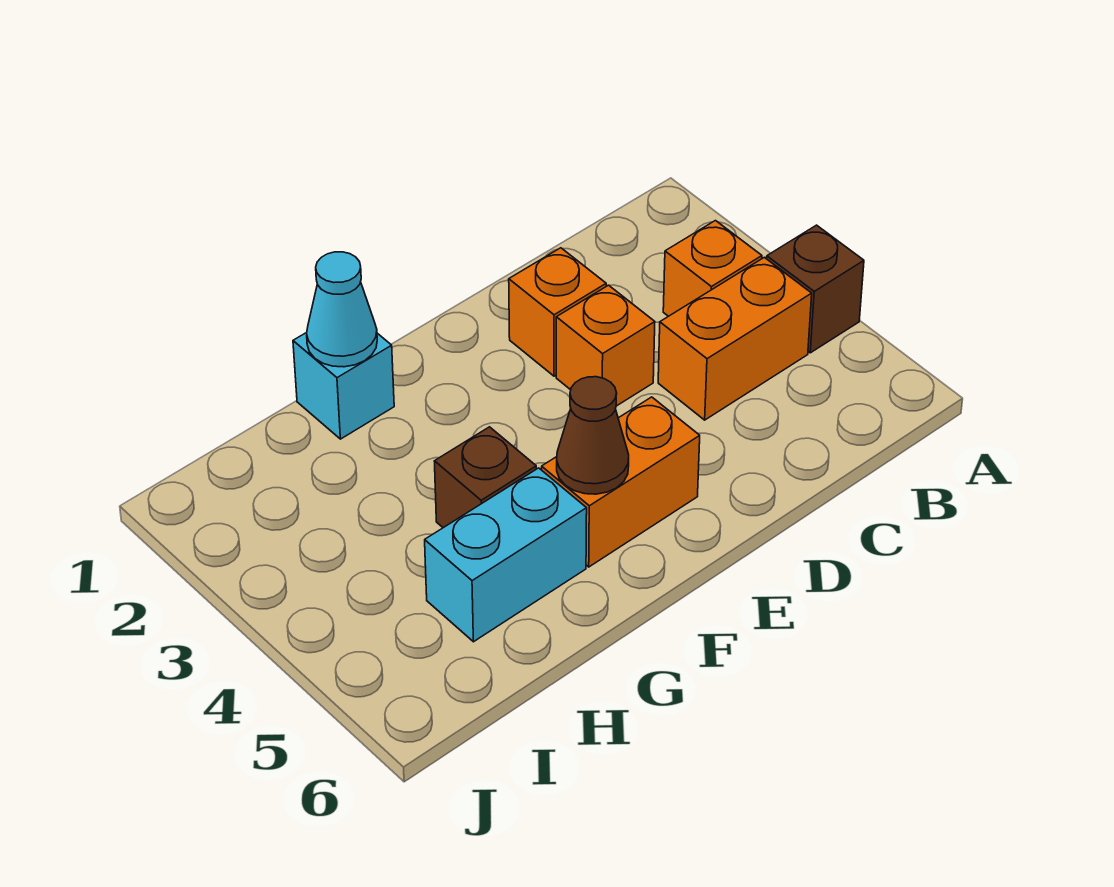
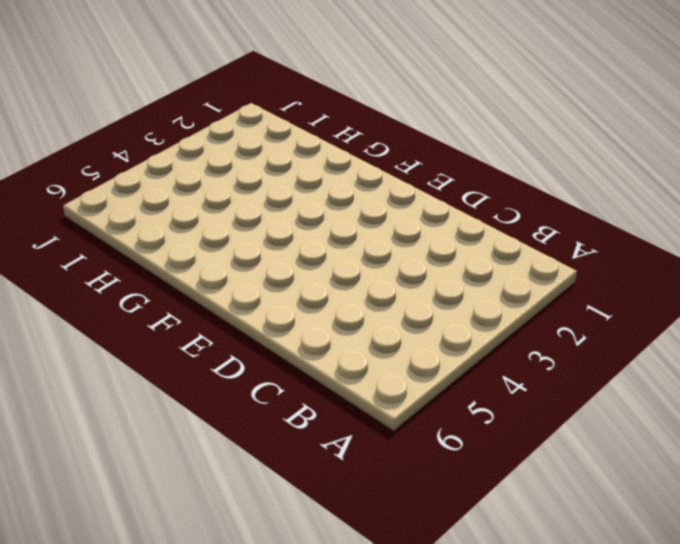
none -> brown brick A4 level 1
none -> orange brick B3 level 1

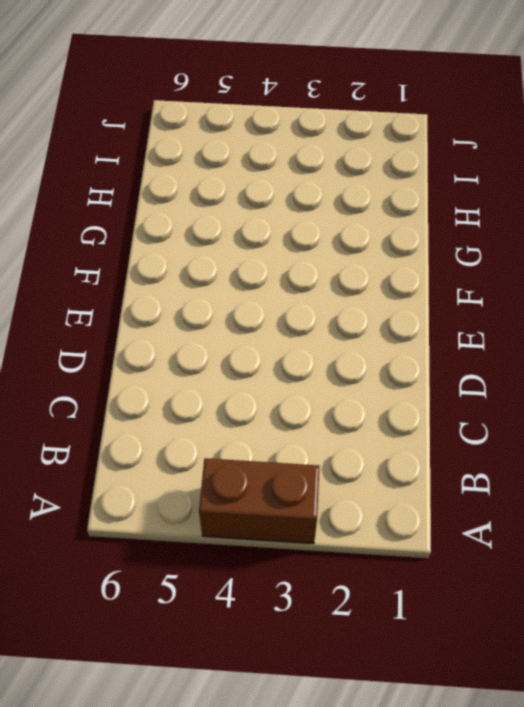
brown brick A3:A4 level 1 -> brown brick A4 level 1
none -> orange brick B3 level 1
none -> orange brick B4:C4 level 1

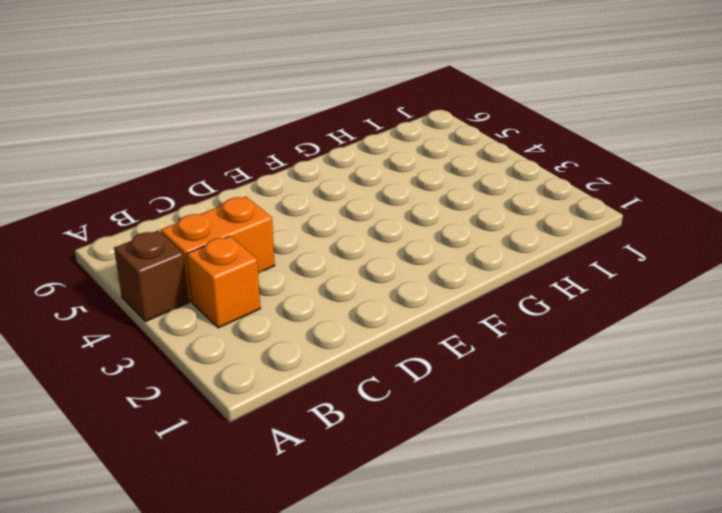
none -> orange brick D2 level 1
none -> orange brick D3 level 1

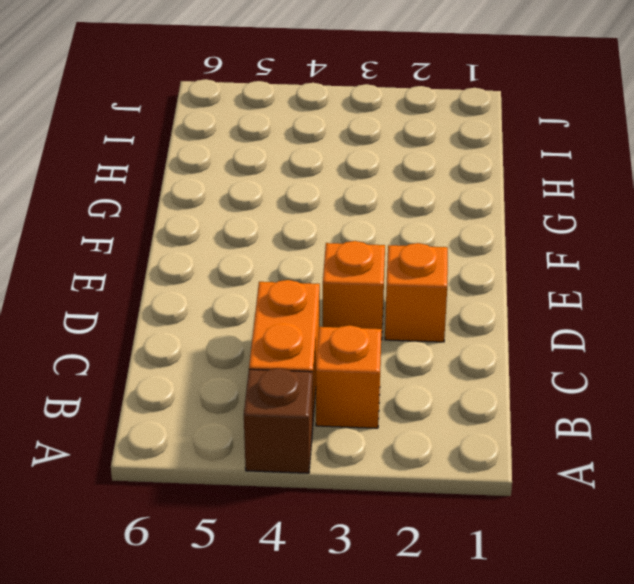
none -> orange brick E5:F5 level 1
none -> cyan brick G1 level 1

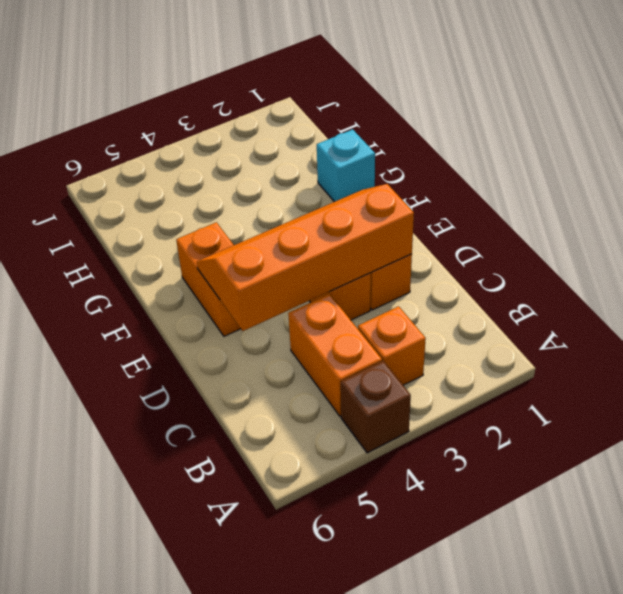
orange slope D2:E5 level 2 top D -> none
none -> brown brick G4 level 1
none -> cyan brick G5:H5 level 1

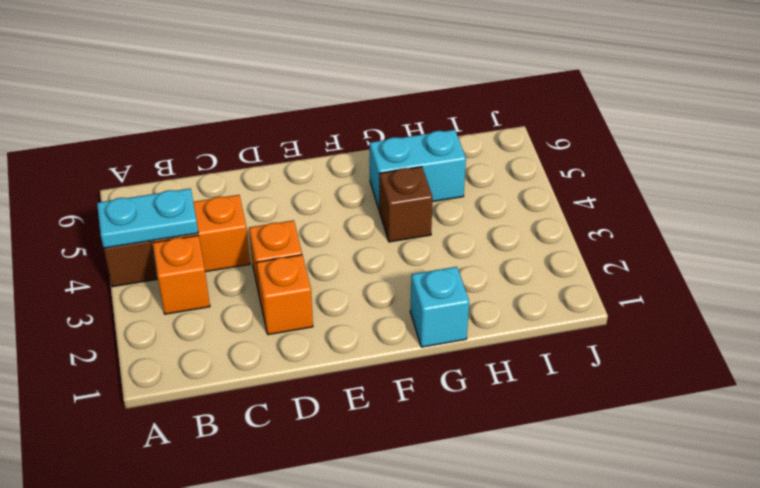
cyan plate A4:B4 level 2 -> none
none -> orange brick E5:F5 level 1
none -> brown cone F5 level 2

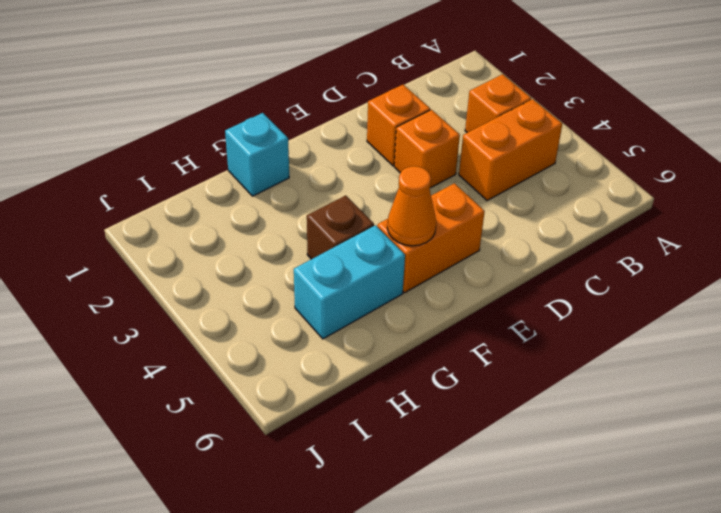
orange cone F5 level 2 -> brown cone F5 level 2
none -> brown brick A4 level 1
none -> cyan cone G1 level 2

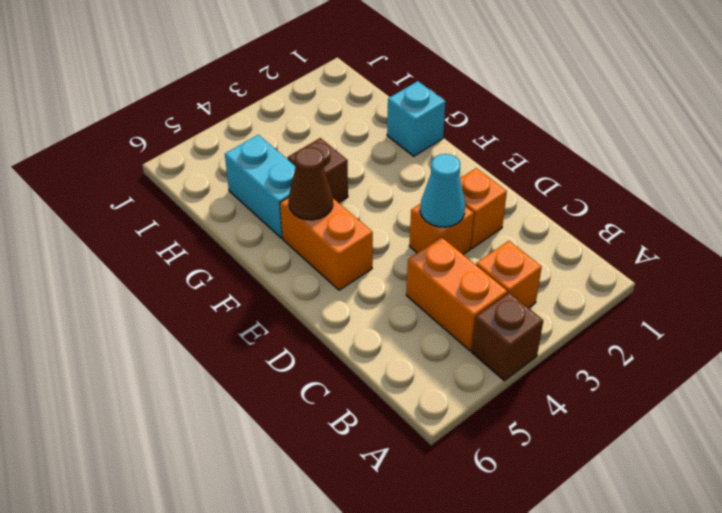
cyan cone D3 level 2 -> cyan cone G1 level 2

